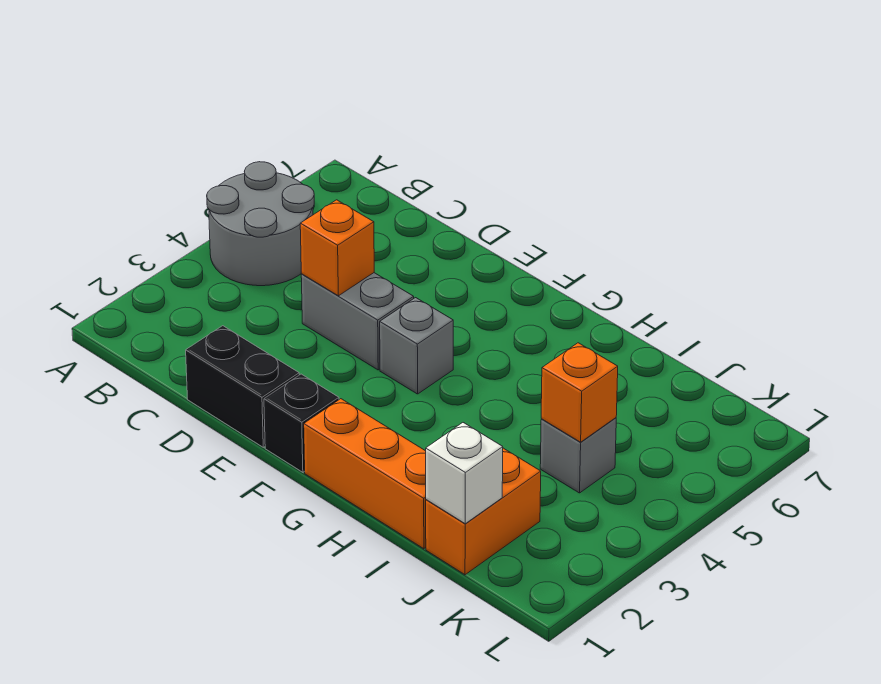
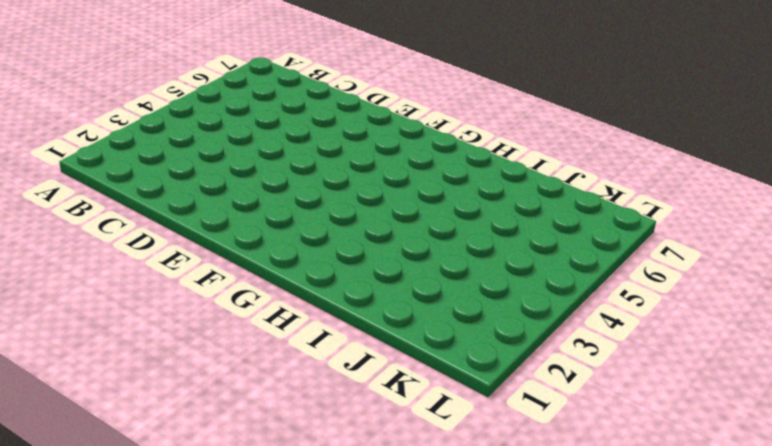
none -> grey round brick A4:B5 level 1
none -> black brick D1:E1 level 1

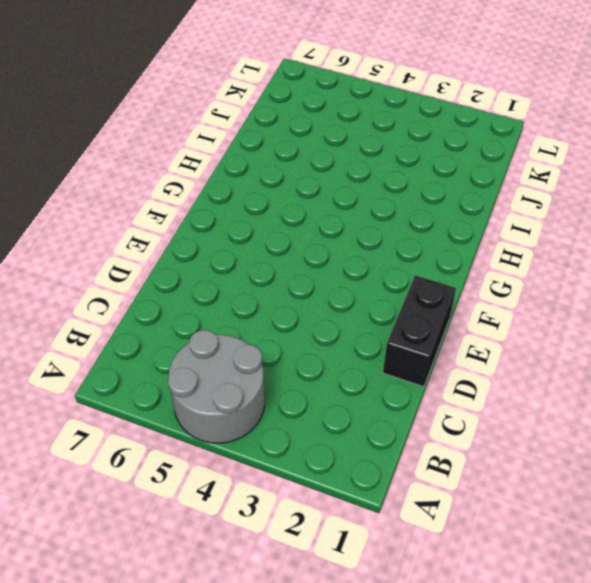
none -> grey brick D4:E4 level 1
none -> black brick F1 level 1

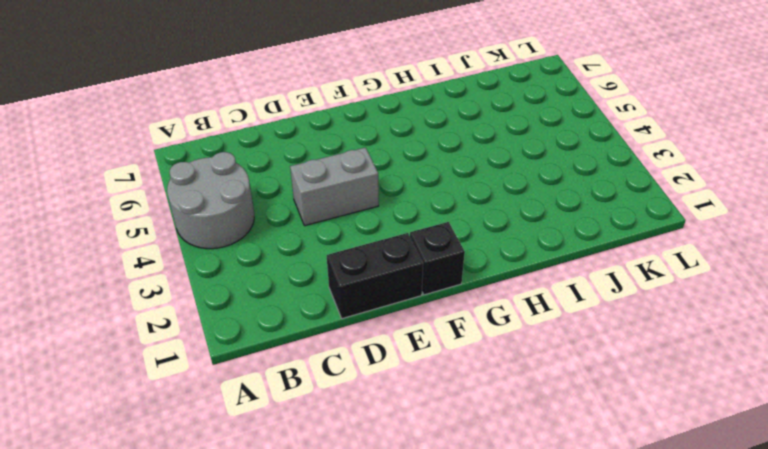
none -> grey brick F4 level 1
none -> orange brick G1:I1 level 1

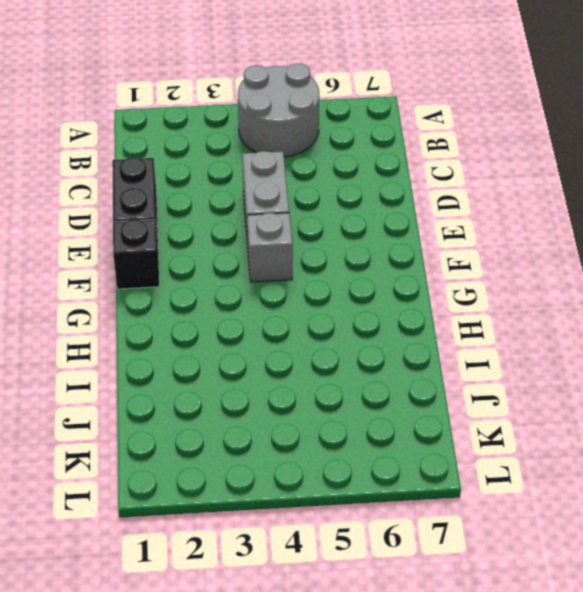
none -> orange brick G1:I1 level 1
none -> orange brick J1:J2 level 1

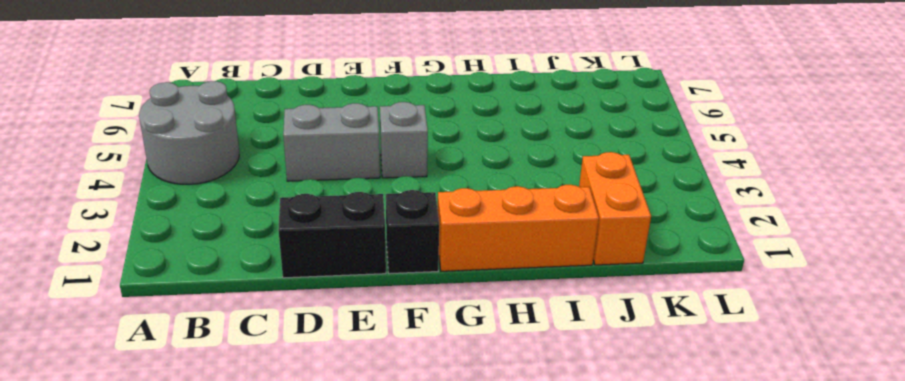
none -> grey brick J4 level 1
none -> orange brick D4 level 2

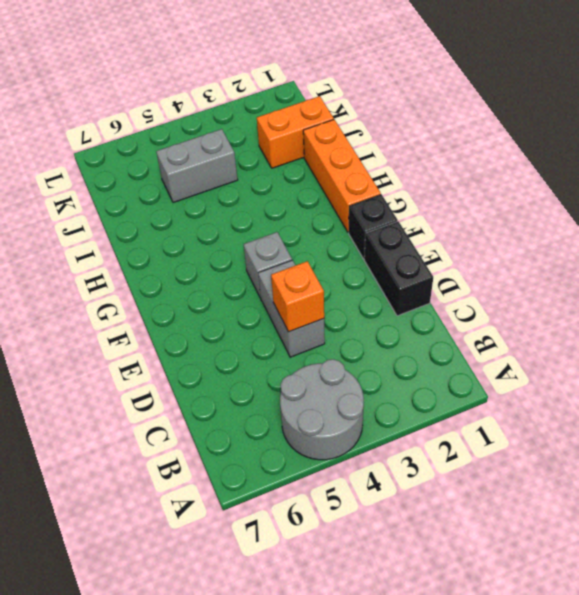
grey brick J4:J5 level 1 -> grey brick J4 level 1
none -> white brick J1 level 2
none -> orange brick J4 level 2

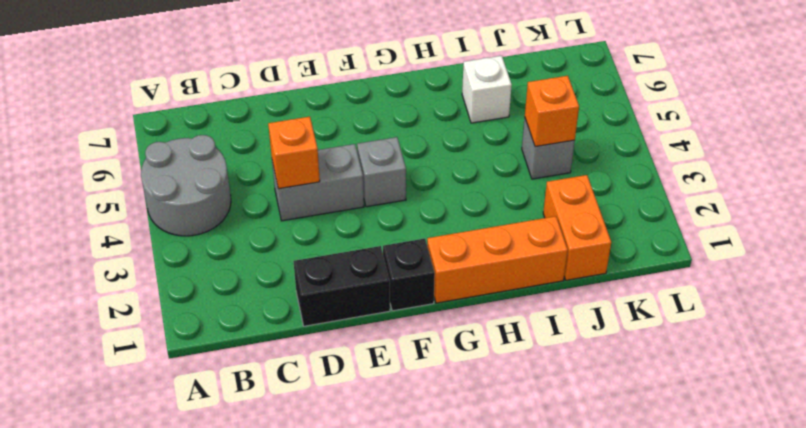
white brick I6 level 1 -> white brick J1 level 2

